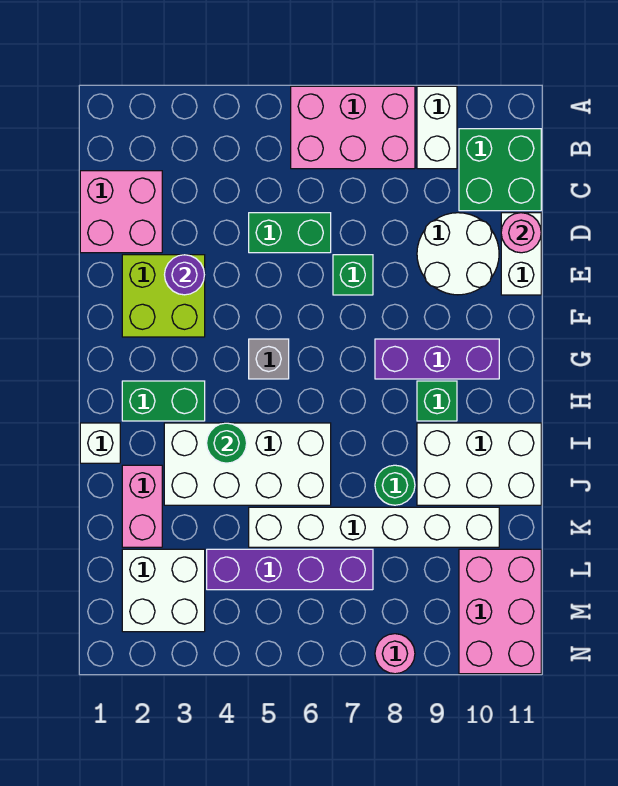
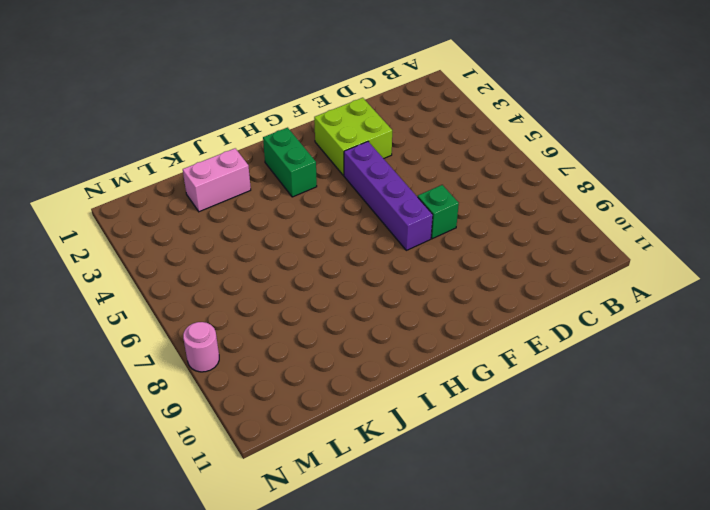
purple brick F4:F7 level 1 -> purple brick L4:L7 level 1
none -> pink brick A6:B8 level 1
none -> white brick A9:B9 level 1
none -> green brick B10:C11 level 1

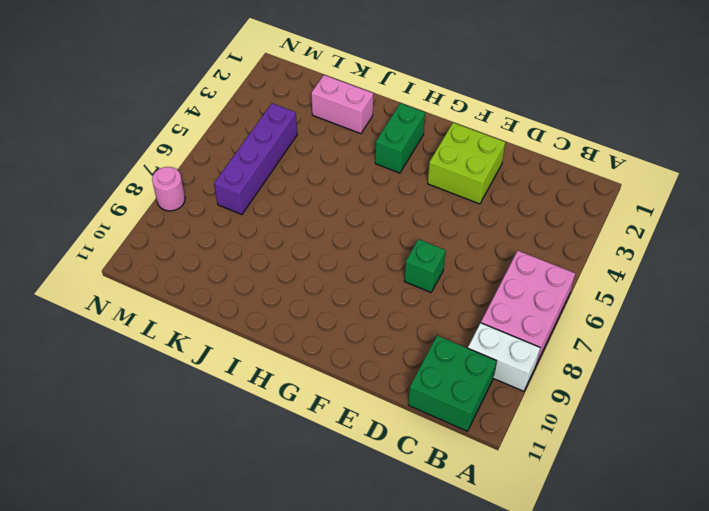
none -> pink brick C1:D2 level 1
none -> green brick D5:D6 level 1
none -> white round brick D9:E10 level 1

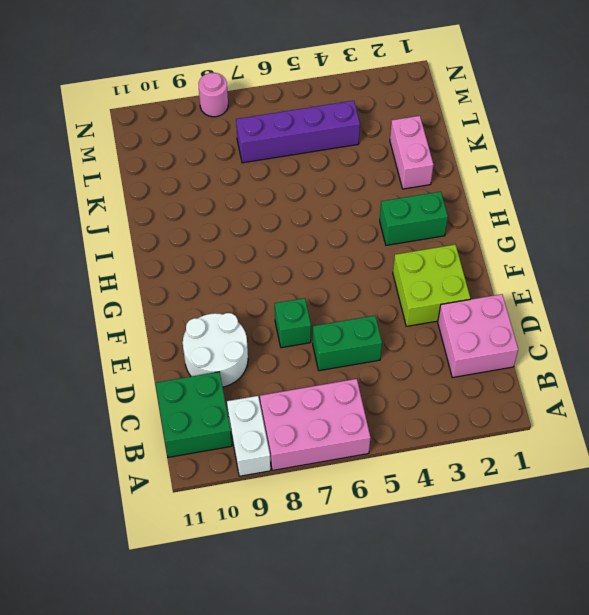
none -> white brick D11:E11 level 1
none -> grey brick G5 level 1
none -> purple brick G8:G10 level 1

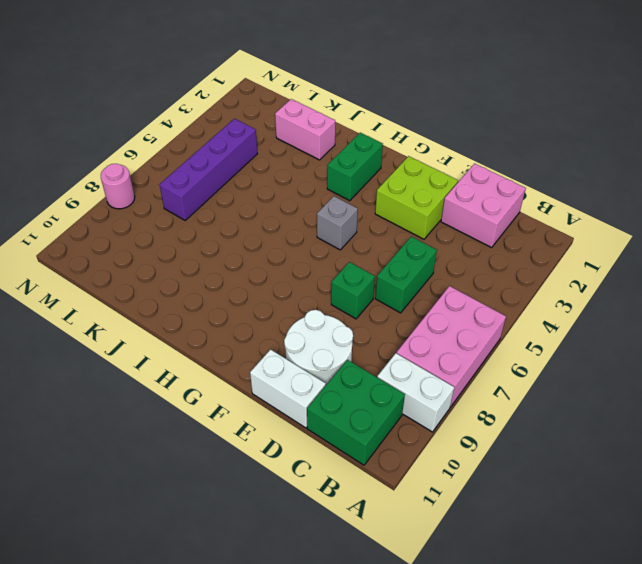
none -> purple brick G8:G10 level 1
none -> green brick H9 level 1
none -> white brick I1 level 1

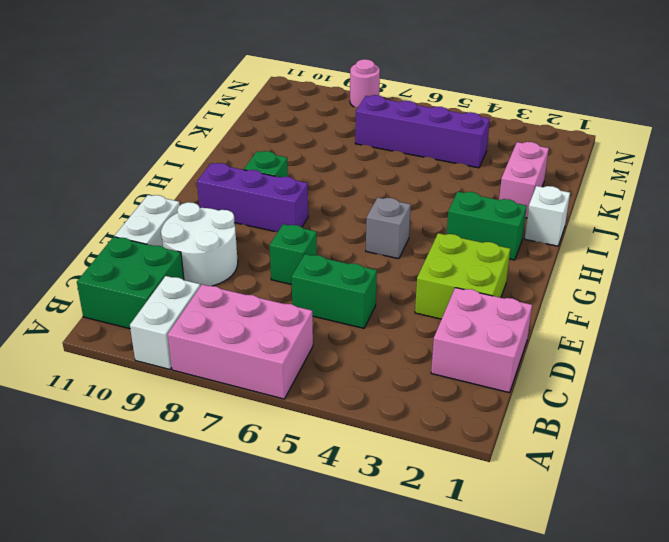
none -> white brick I3:J6 level 1
none -> white brick I9:J11 level 1
none -> green round brick J8 level 1

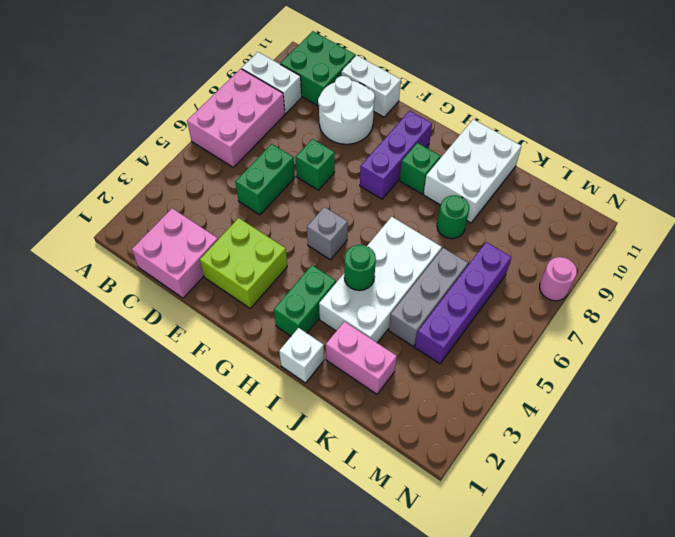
grey brick K4:K6 level 1 -> white brick K5:K10 level 1
none -> white brick L2:M3 level 1
none -> pink brick L10:N11 level 1
none -> pink round brick D11 level 2

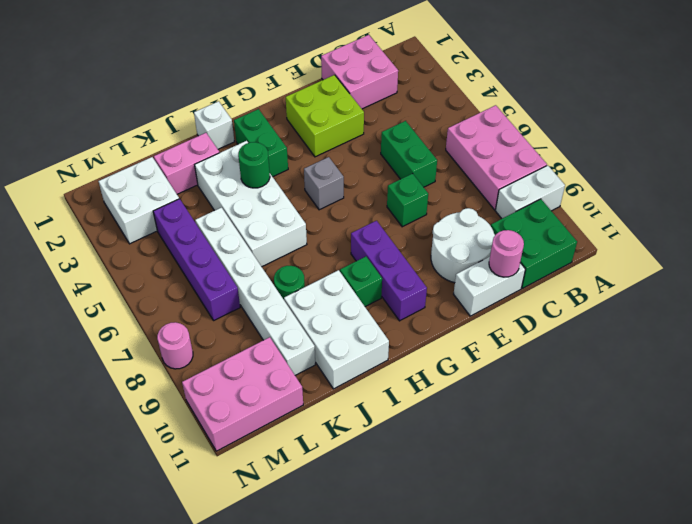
none -> purple round brick E3 level 2

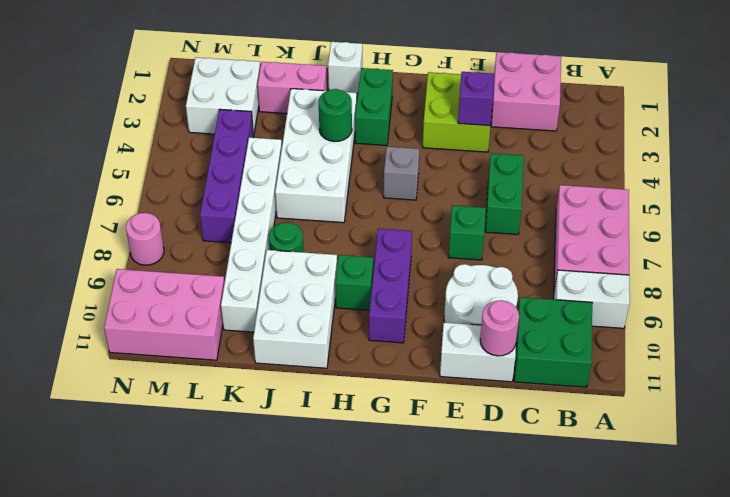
purple brick E3 level 2 -> purple round brick E3 level 2

